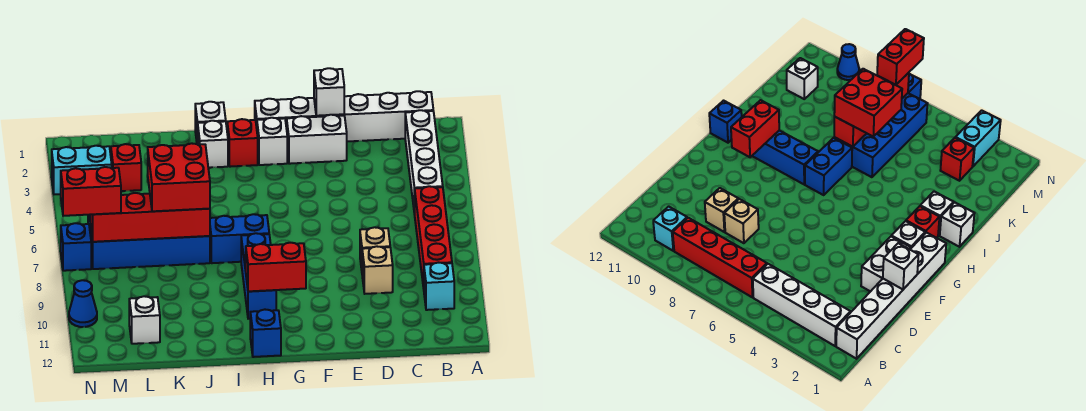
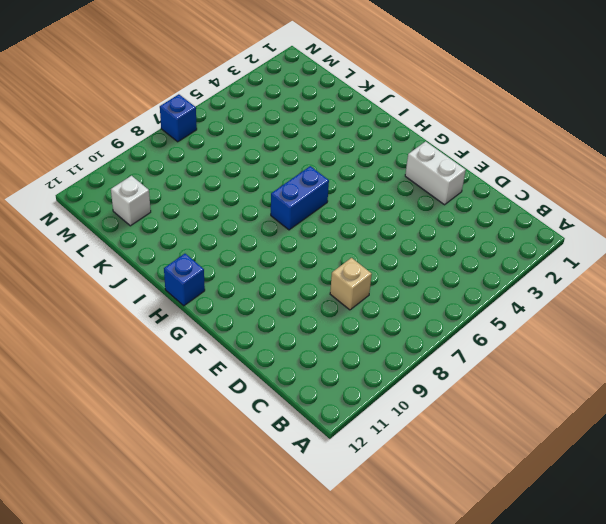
blue brick H6:H7 level 1 -> blue brick H7:I7 level 1
none -> white brick B1:G1 level 1
none -> white brick B2:B5 level 1
none -> red brick B6:B9 level 1

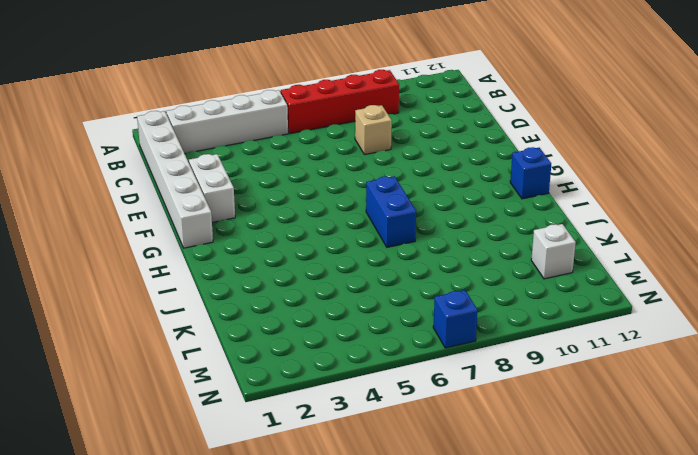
none -> cyan brick B10 level 1
none -> tan brick D9 level 1
none -> white brick G2 level 1

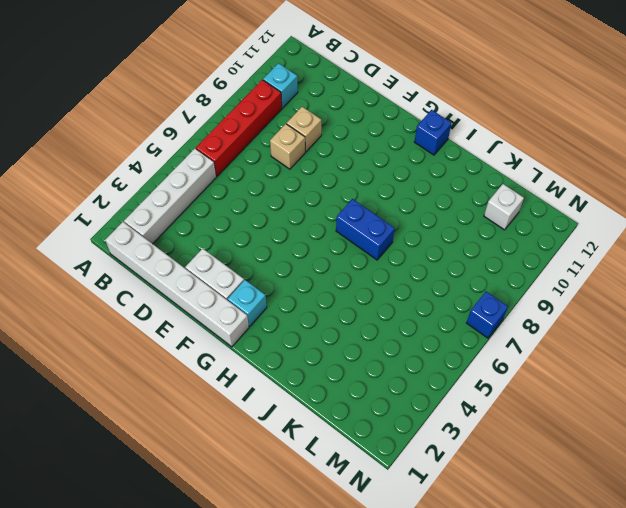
cyan brick G2 level 1 -> white brick G2 level 1
none -> red brick H2 level 1
none -> blue brick H8:H10 level 1
none -> white brick I1 level 1

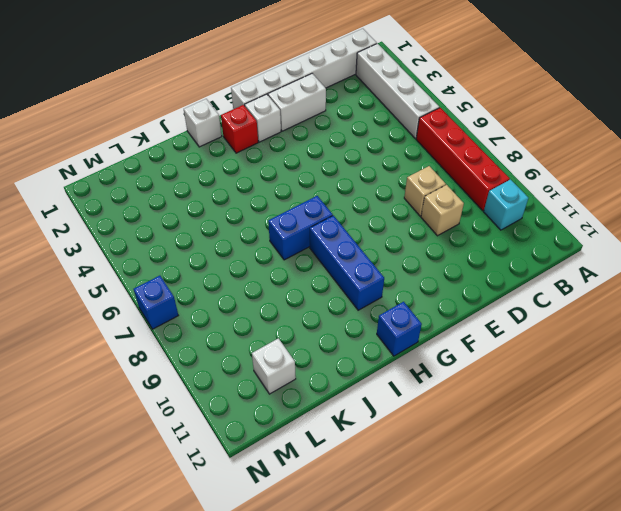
none -> white brick I2 level 1
none -> blue brick J6:M7 level 1
none -> red brick L3 level 1

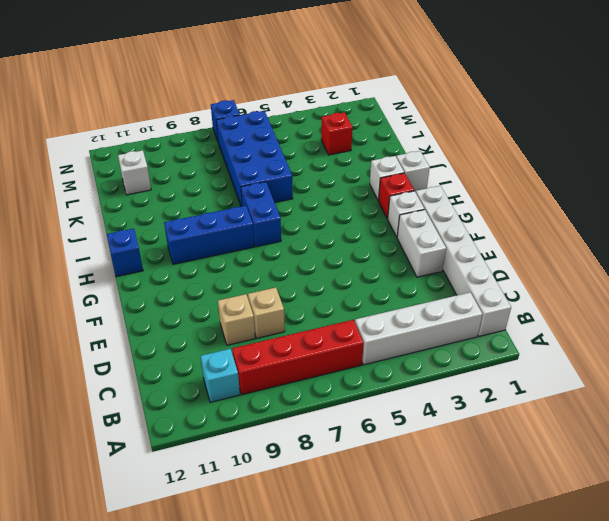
none -> cyan brick M3:N3 level 1
none -> blue cone N10 level 1
none -> white brick E1 level 2

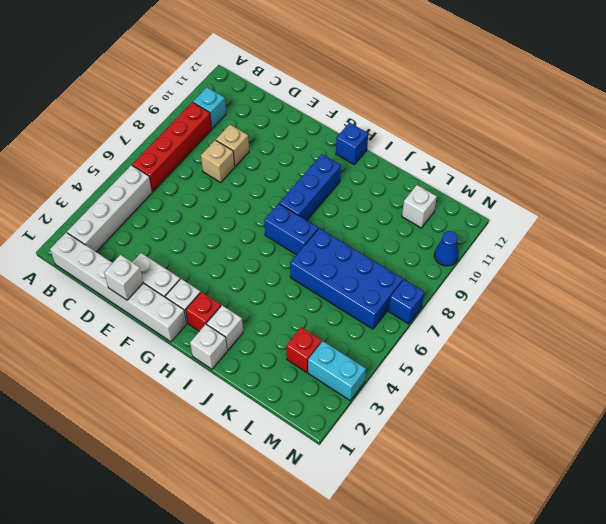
none -> red brick G10:H10 level 2
none -> red brick J7:M7 level 2
none -> red brick J6:K7 level 3

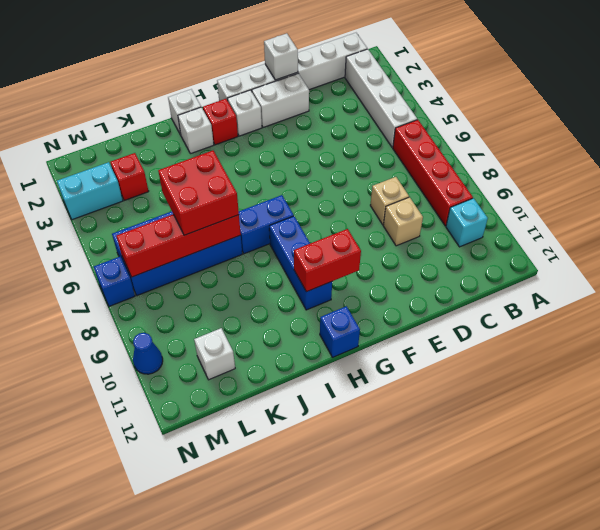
none -> red brick M7:N7 level 3

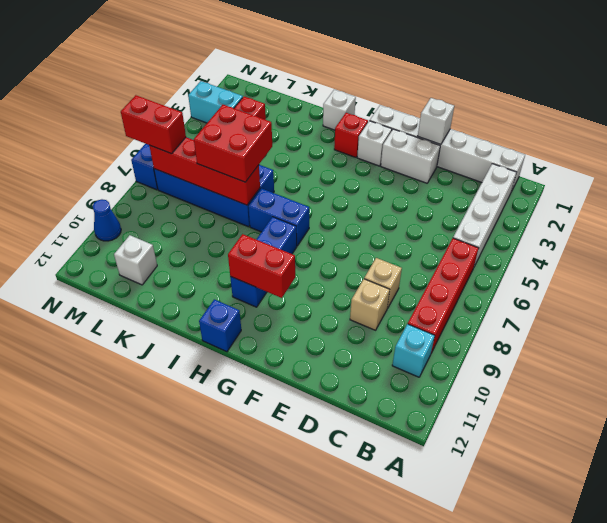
none -> white brick I2 level 1

